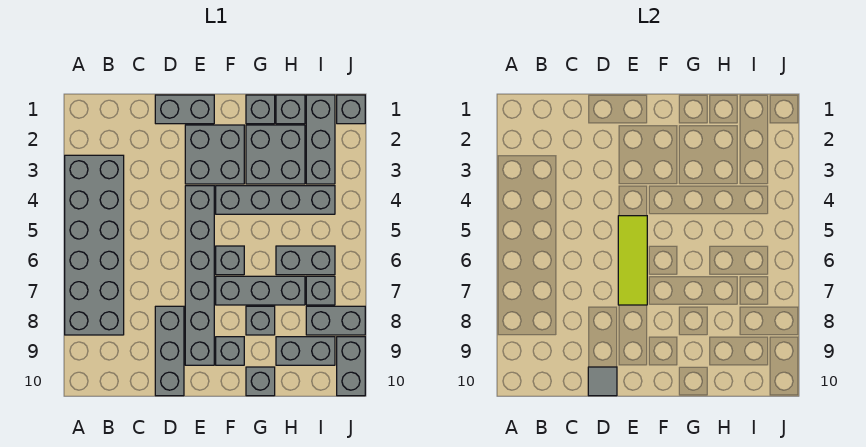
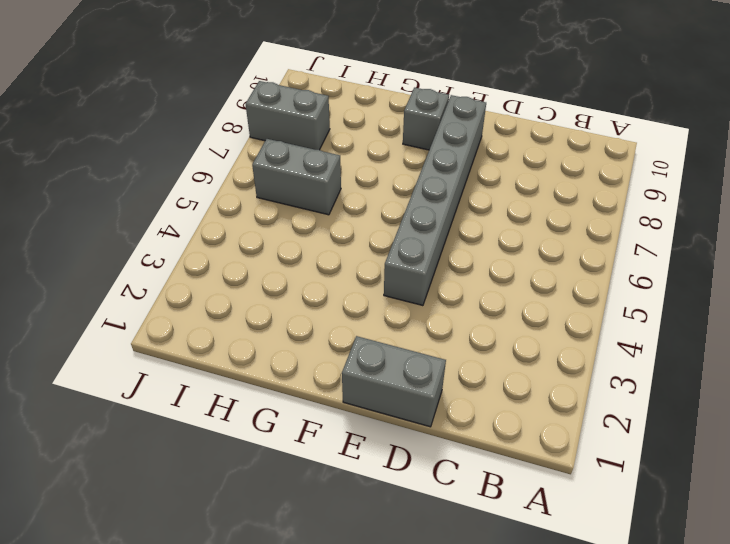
none -> grey brick A3:B8 level 1
none -> grey brick D8:D10 level 1
none -> grey brick E2:F3 level 1

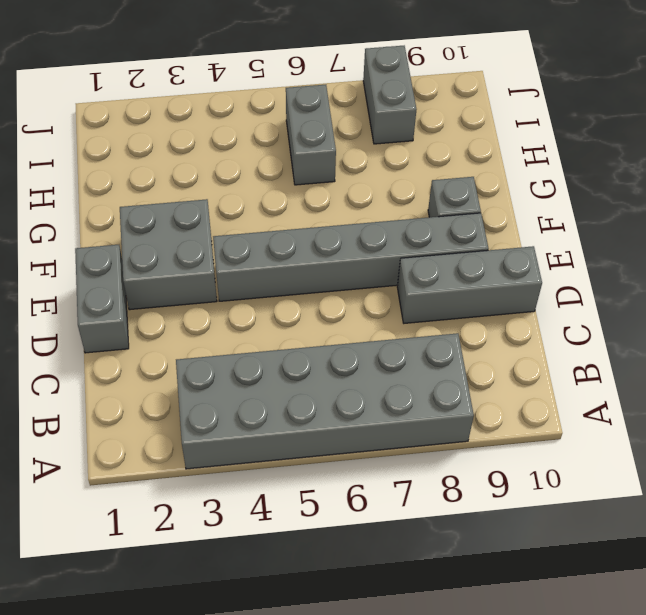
none -> grey brick F4:I4 level 1
none -> grey brick F6 level 1
none -> grey brick F7:H7 level 1

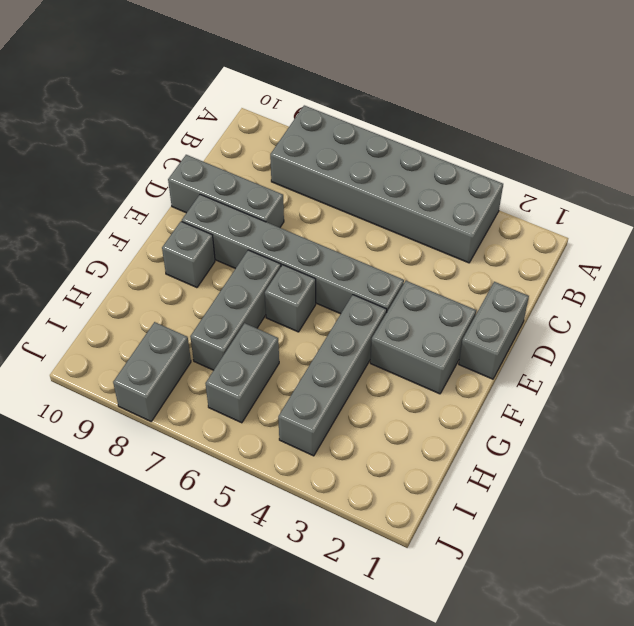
none -> grey brick G1 level 1
none -> grey brick G2:H3 level 1
none -> grey brick G8 level 1

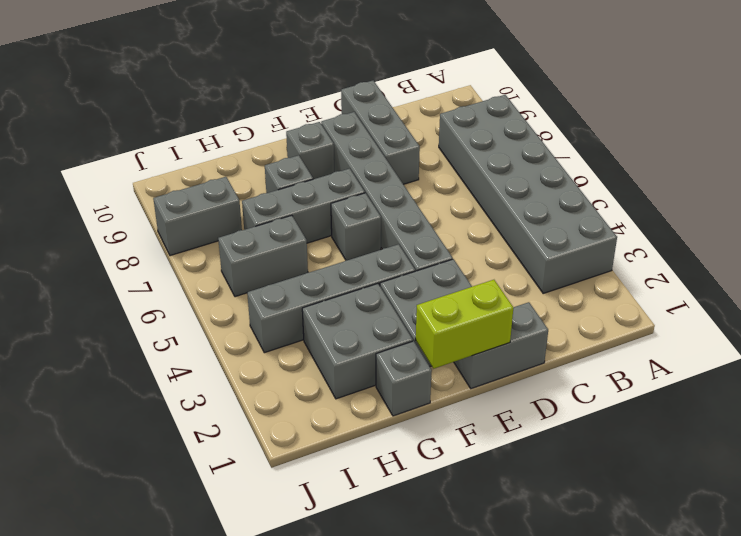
lime brick E1:F1 level 2 -> none
none -> grey brick G10 level 1
none -> grey brick H1 level 1
none -> grey brick H9:I9 level 1

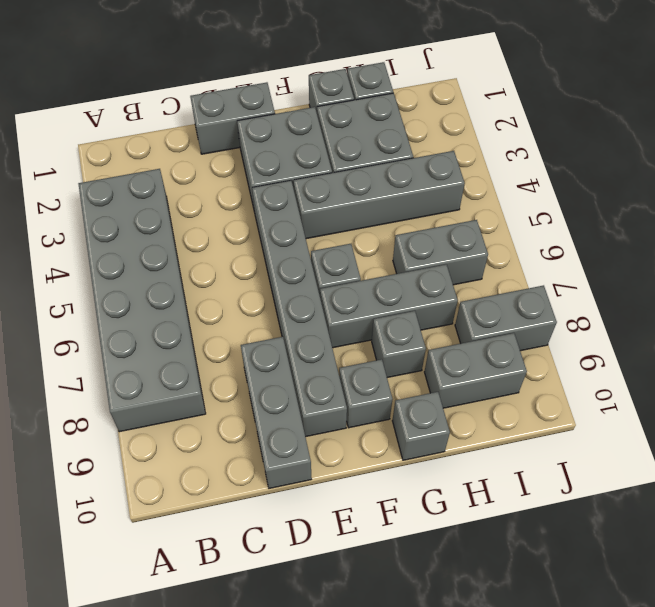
none -> grey brick I1:I3 level 1
none -> grey brick I7 level 1
none -> grey brick J1 level 1

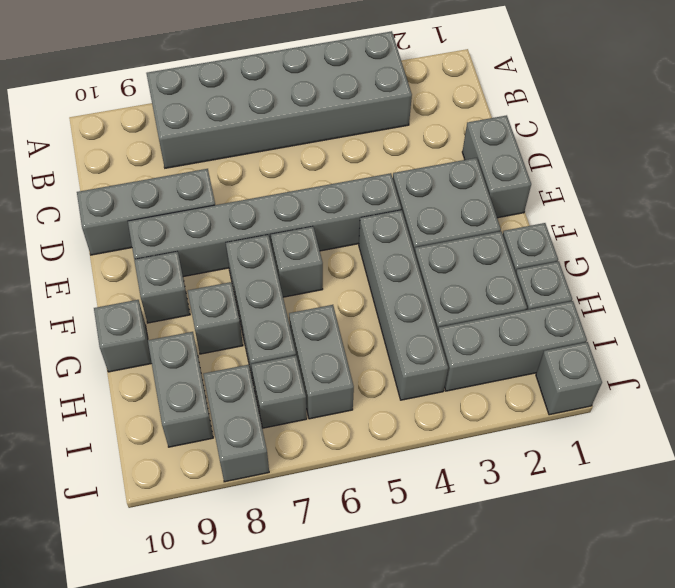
none -> grey brick J9:J10 level 1
none -> grey tile D10 level 2
none -> lime tile E5:E7 level 2

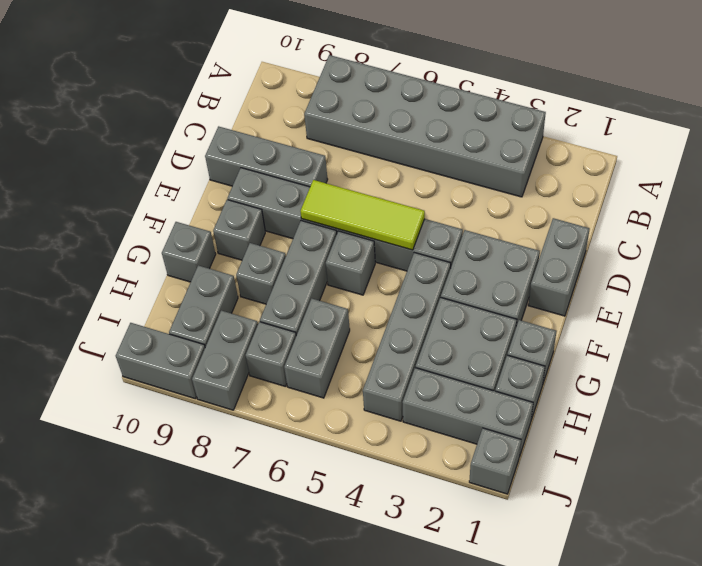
none -> grey tile D10 level 2

